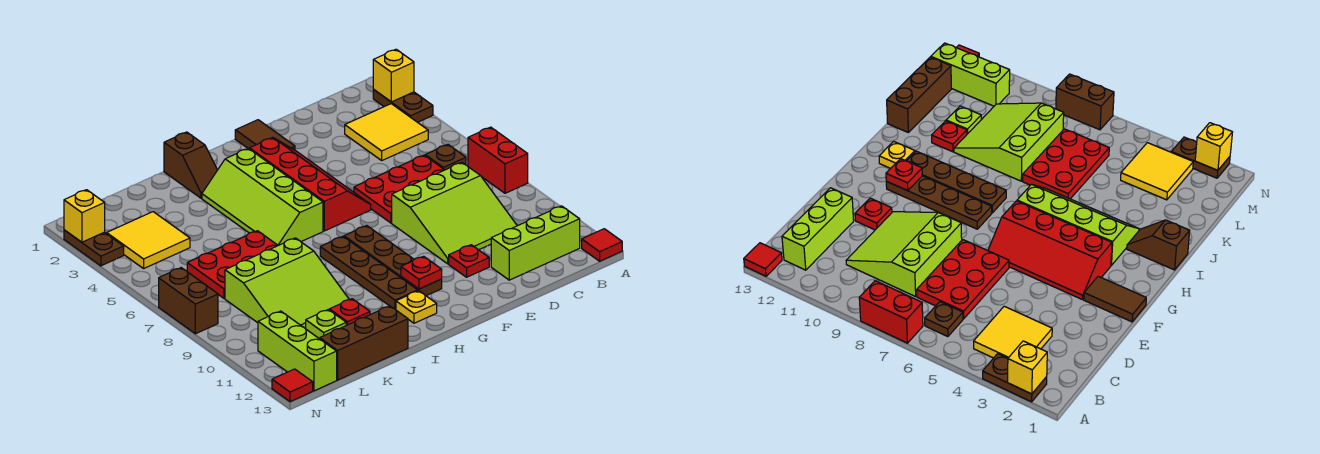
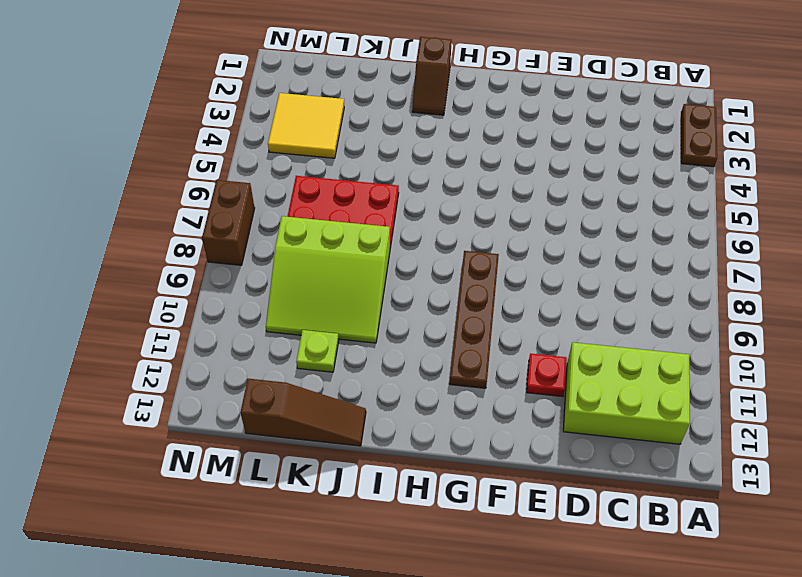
lime brick B11:D12 level 1 -> lime brick B12:D12 level 1
brown slope J13:L13 level 1 top L -> brown brick J13:L13 level 1
none -> red brick A7:A8 level 1
none -> red tile A13 level 1
none -> yellow tile B3:C4 level 1

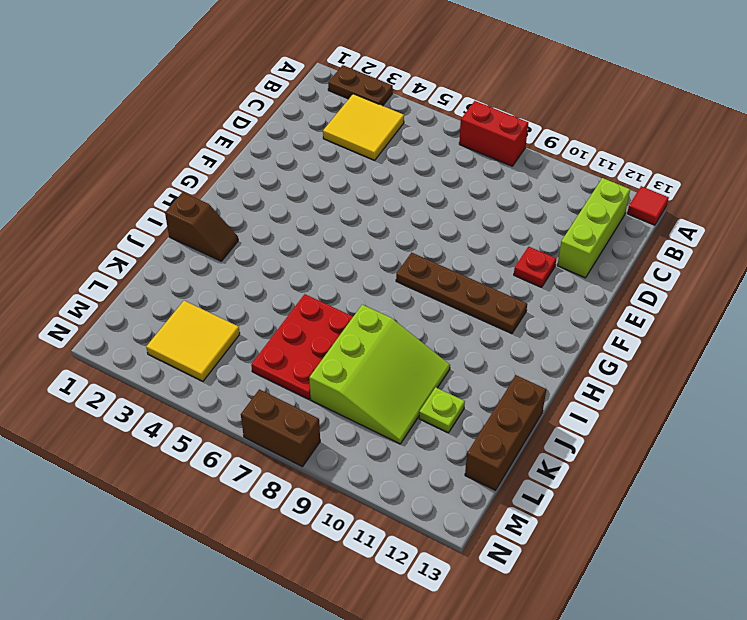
none -> brown plate B6 level 1
none -> red plate C6:E7 level 1
none -> lime slope C8:E10 level 1 top 8

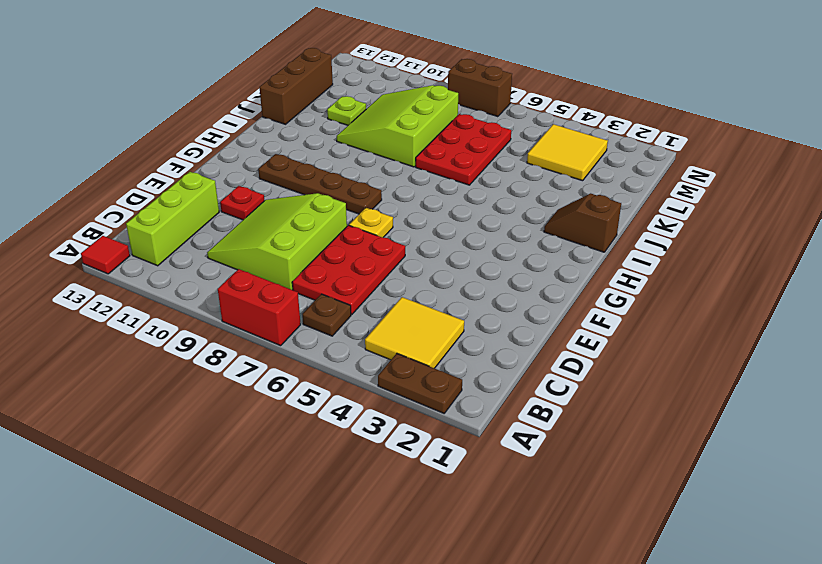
yellow plate F7 level 1 -> yellow plate H12 level 1
none -> brown tile F1:F2 level 1
none -> red slope F3:G6 level 1 top G
none -> lime slope H3:I6 level 1 top H

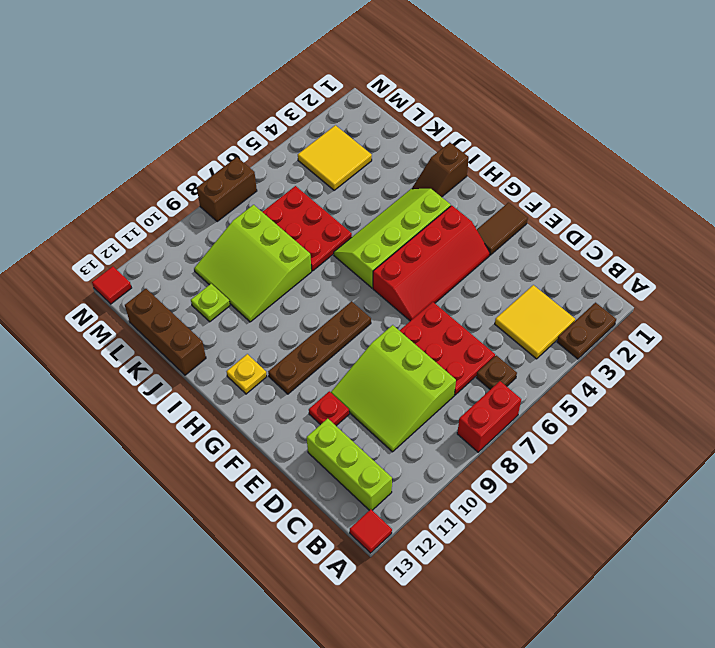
none -> brown plate H8:H11 level 1
none -> red plate J11 level 1
none -> lime brick M11:M13 level 1

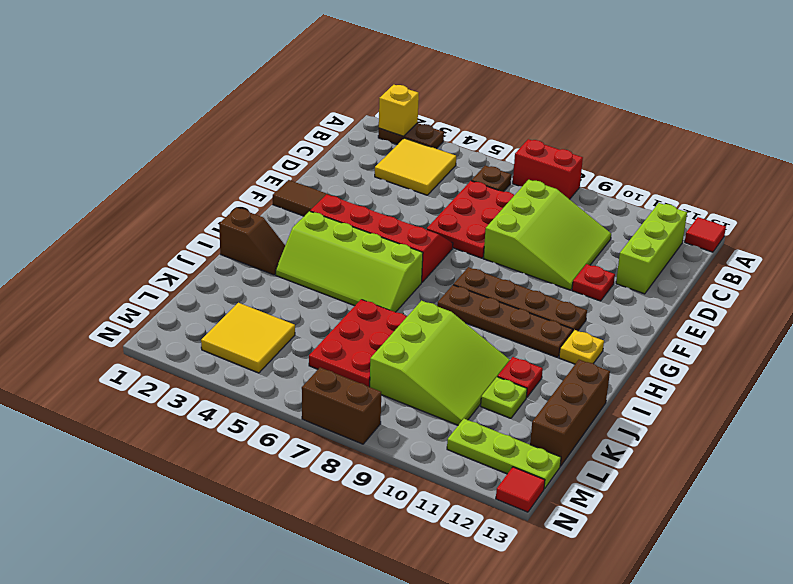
lime plate M11:M13 level 1 -> lime brick M11:M13 level 1
none -> brown plate N2:N3 level 1
none -> red plate G11 level 2
none -> yellow brick N2 level 2

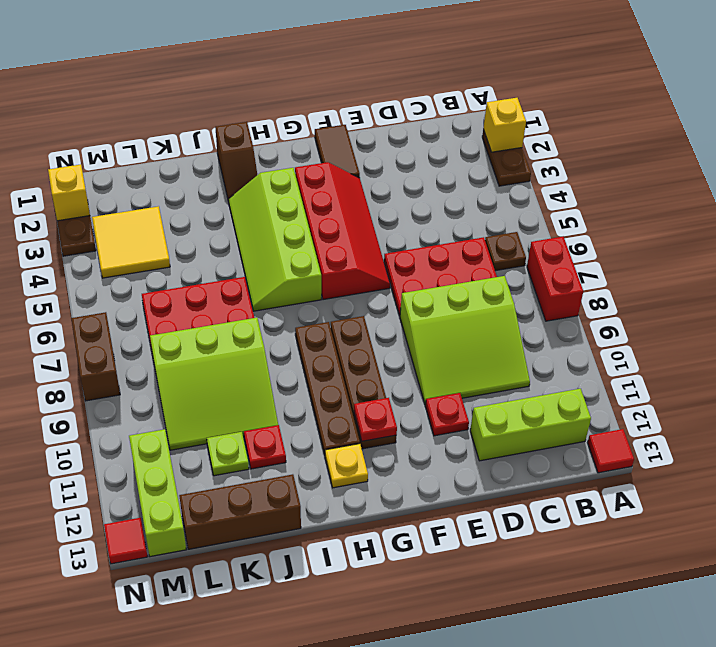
none -> yellow tile B3:C4 level 1

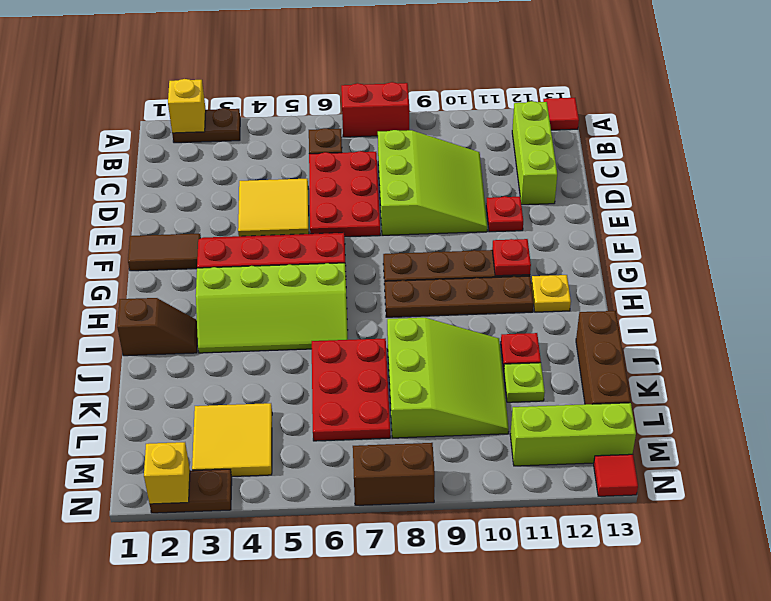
yellow tile D4:E5 level 1 -> yellow tile B3:C4 level 1

